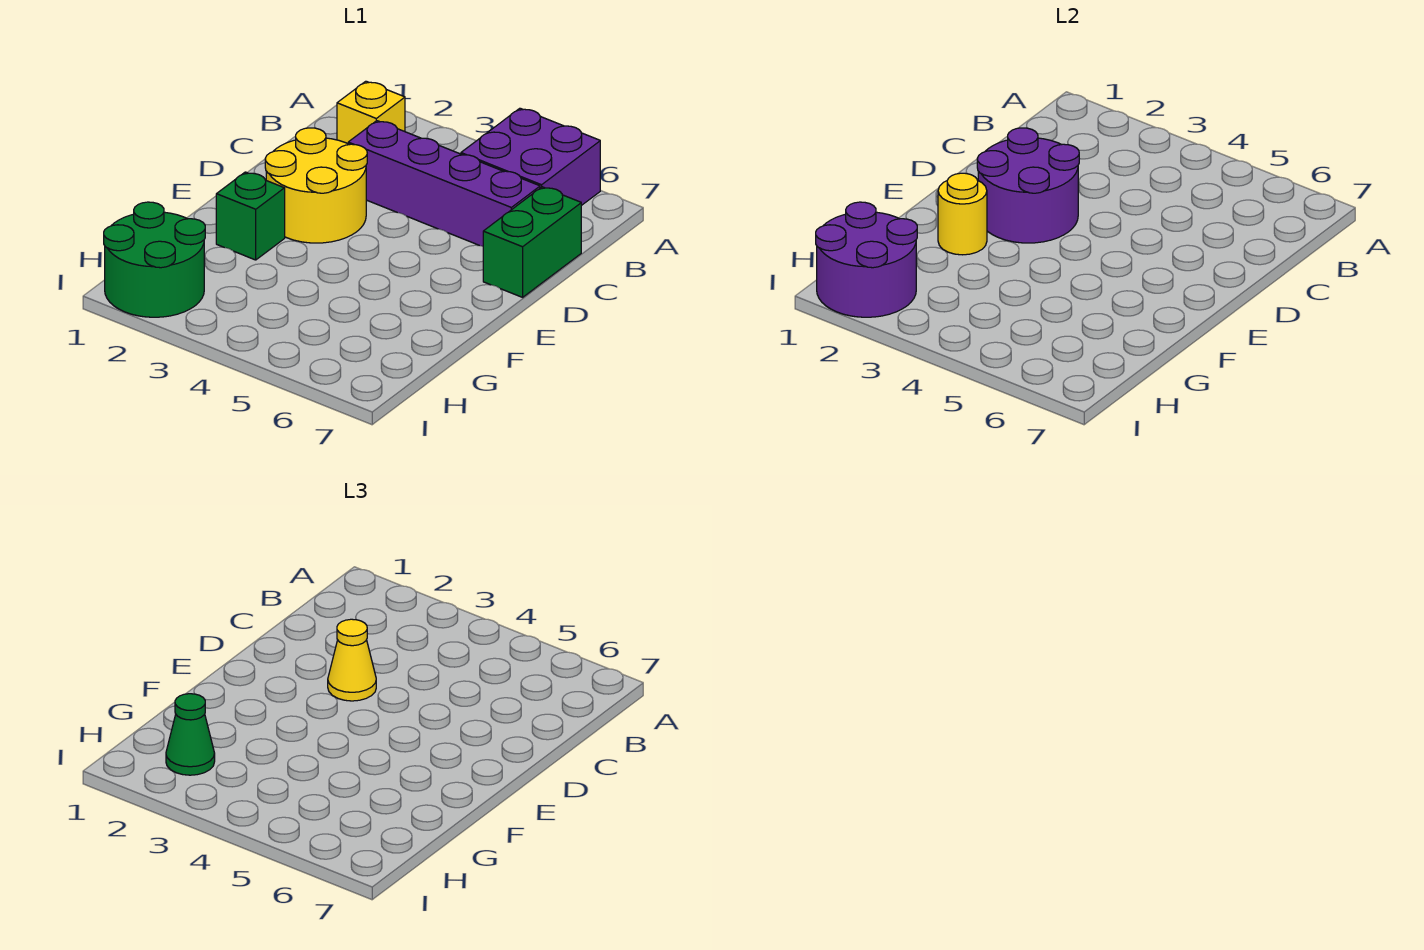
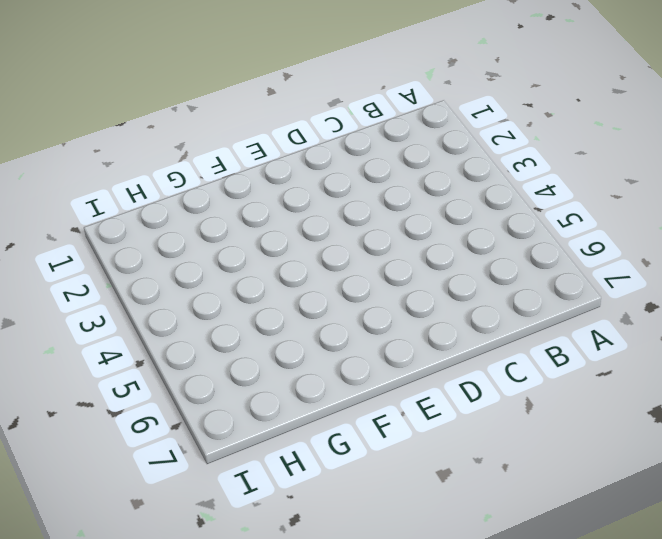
none -> purple brick A5:B6 level 1
none -> yellow brick B2 level 1
none -> purple brick C3:C6 level 1

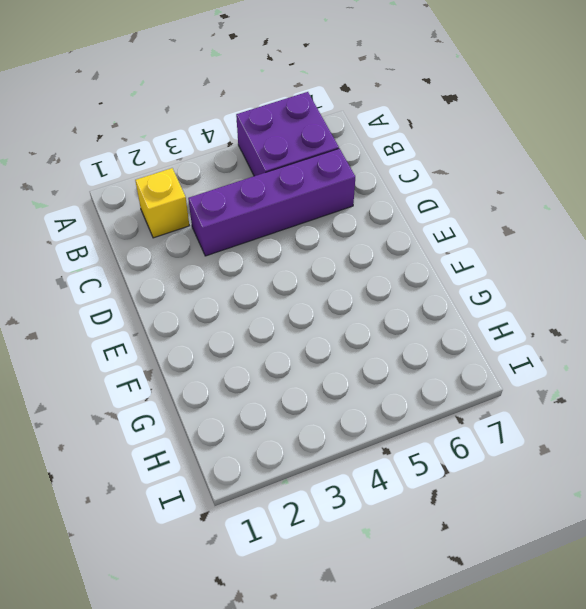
none -> green brick C7:D7 level 1
none -> yellow round brick D2:E3 level 1
none -> green brick F2 level 1

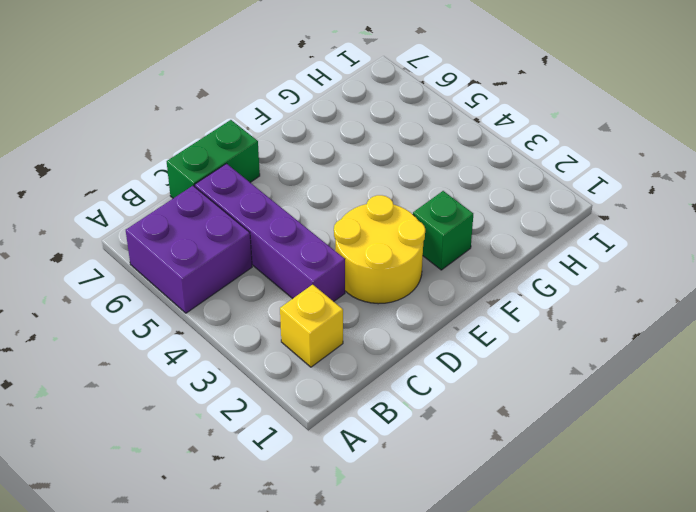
none -> green round brick H1:I2 level 1
none -> purple round brick D2:E3 level 2
none -> yellow round brick F2 level 2

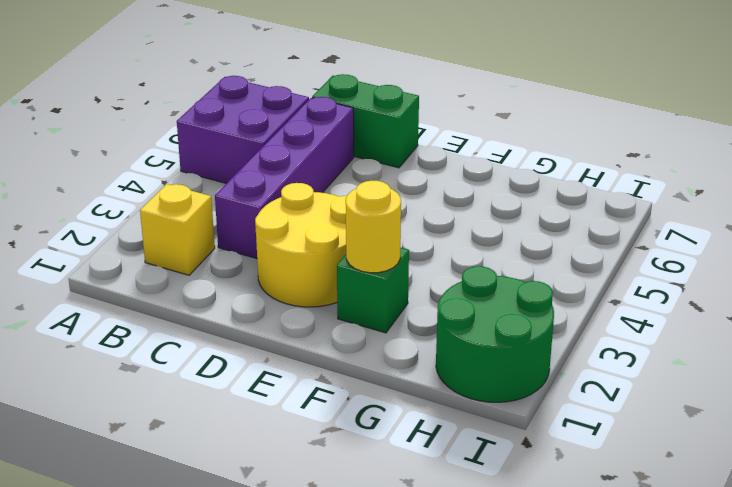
none -> purple round brick D2:E3 level 2
none -> purple round brick H1:I2 level 2
none -> yellow cone D3 level 3

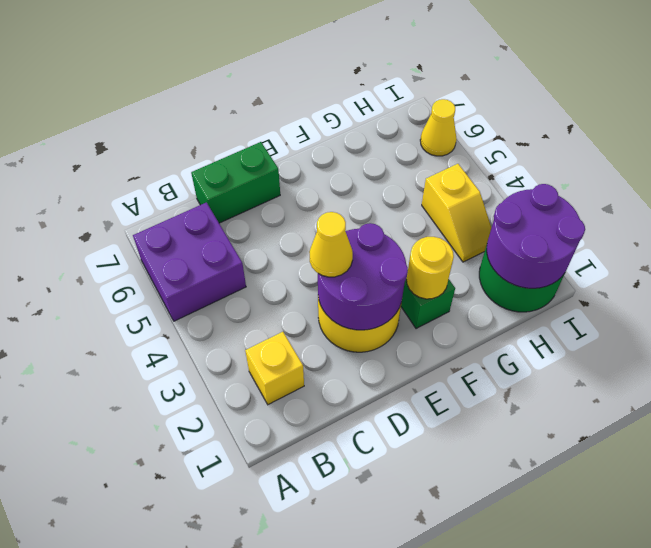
yellow slope H3:H4 level 1 top 4 -> none
yellow cone I6 level 1 -> none
none -> purple brick C3:C6 level 1
none -> green cone H2 level 3

